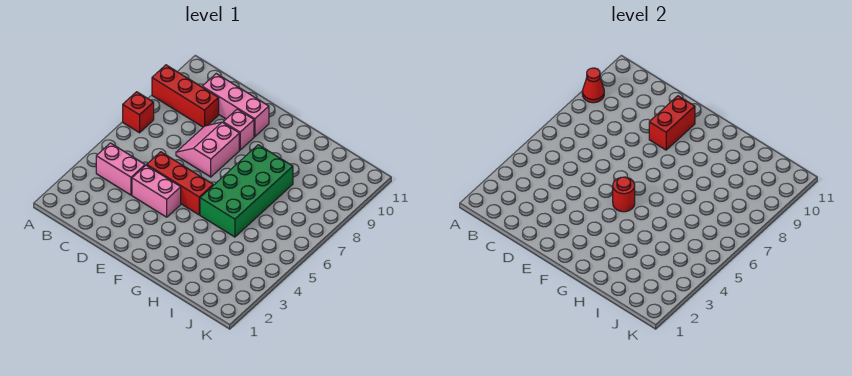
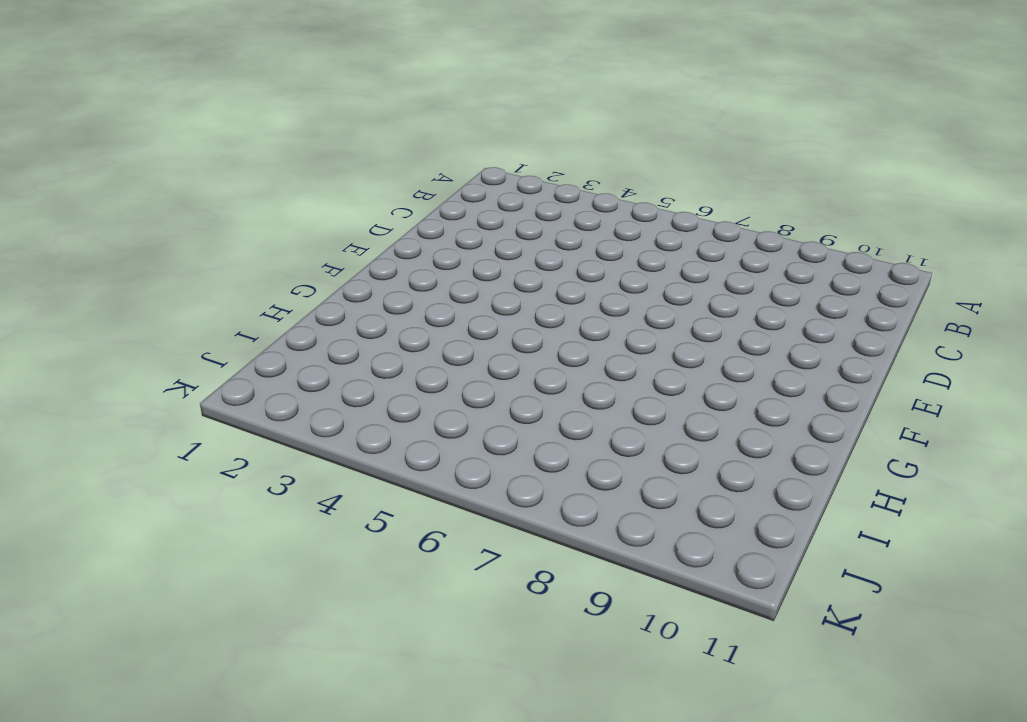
none -> red brick A7 level 1
none -> red brick A9:C9 level 1
none -> pink brick B4:C4 level 1

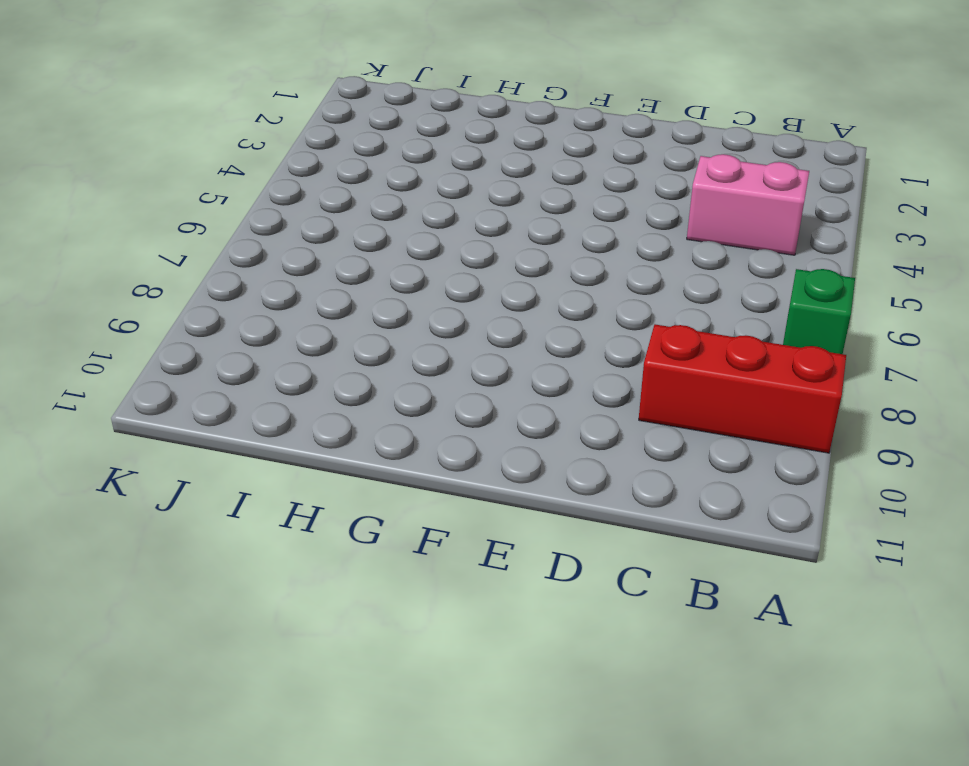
green brick A7 level 1 -> red brick A7 level 1
none -> pink brick C10:E10 level 1
none -> pink brick D4:E4 level 1
none -> red brick D5:F5 level 1

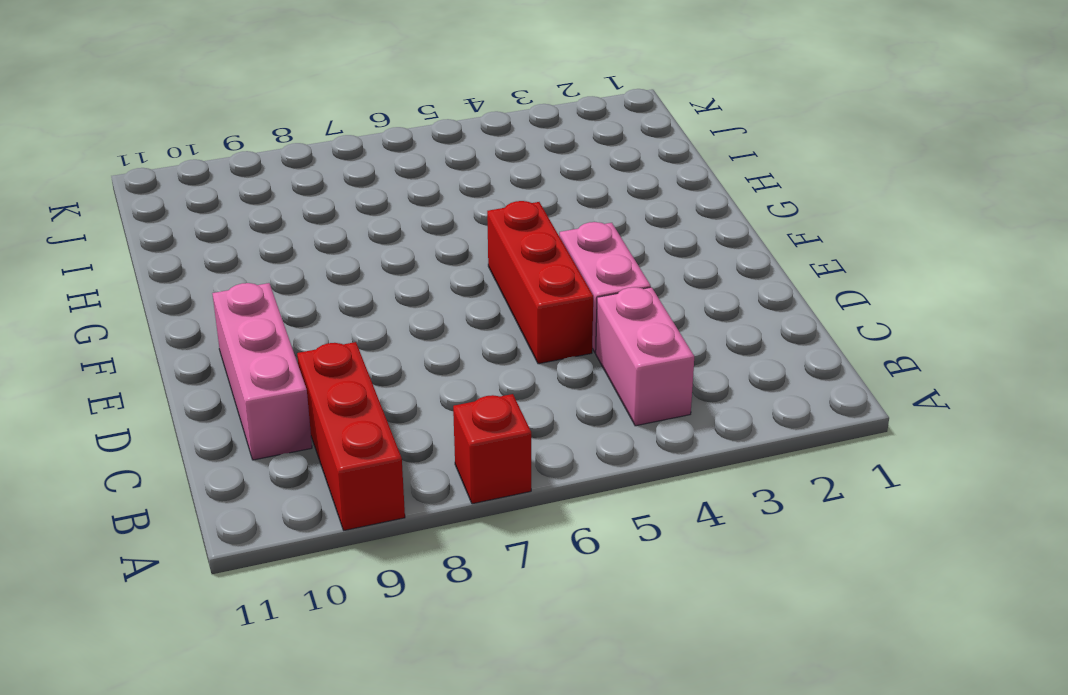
none -> pink slope D7:E8 level 1 top E
none -> pink brick E9 level 1
none -> green brick G5:H8 level 1

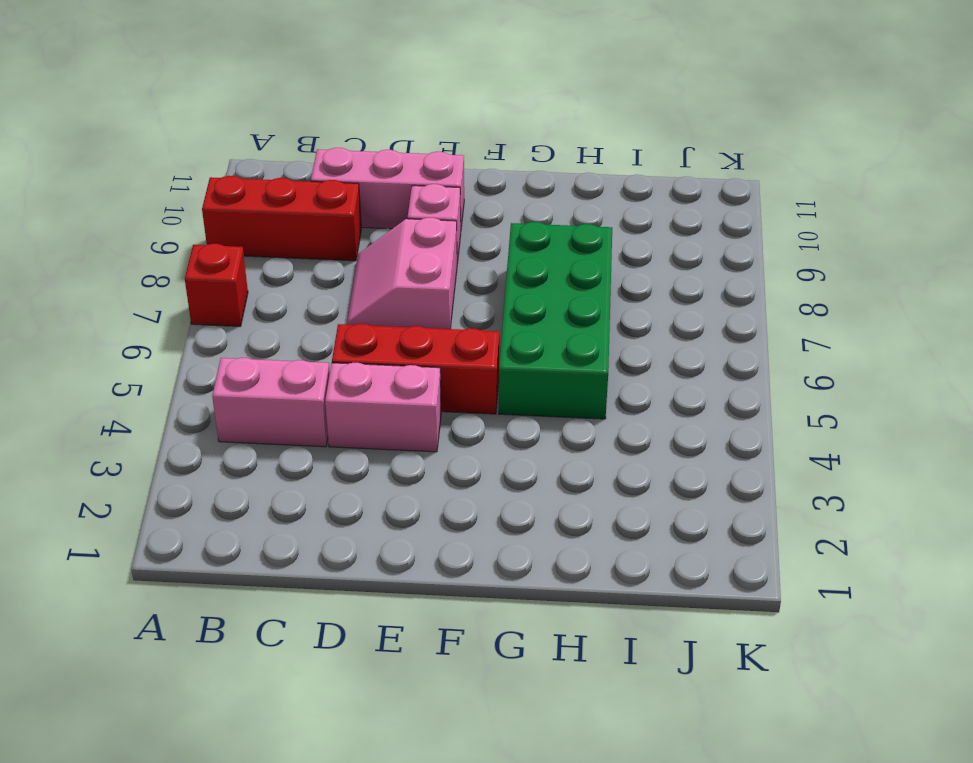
none -> red cone A9 level 2
none -> red brick E9:E10 level 2
none -> red round brick F5 level 2

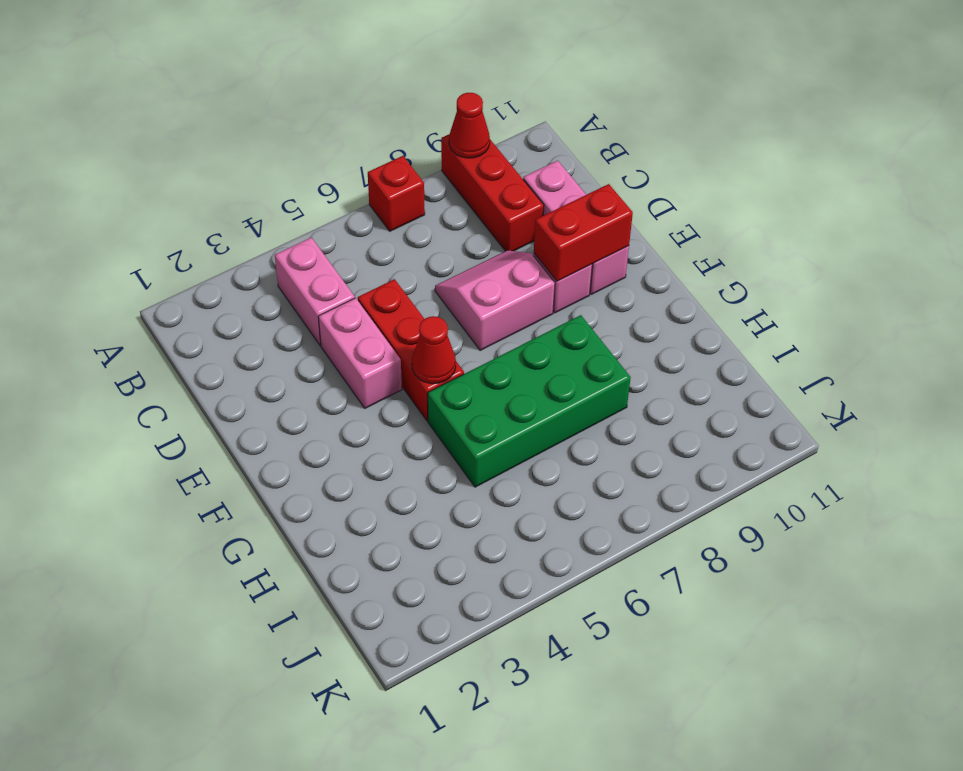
red cone F5 level 2 -> red round brick F5 level 2

